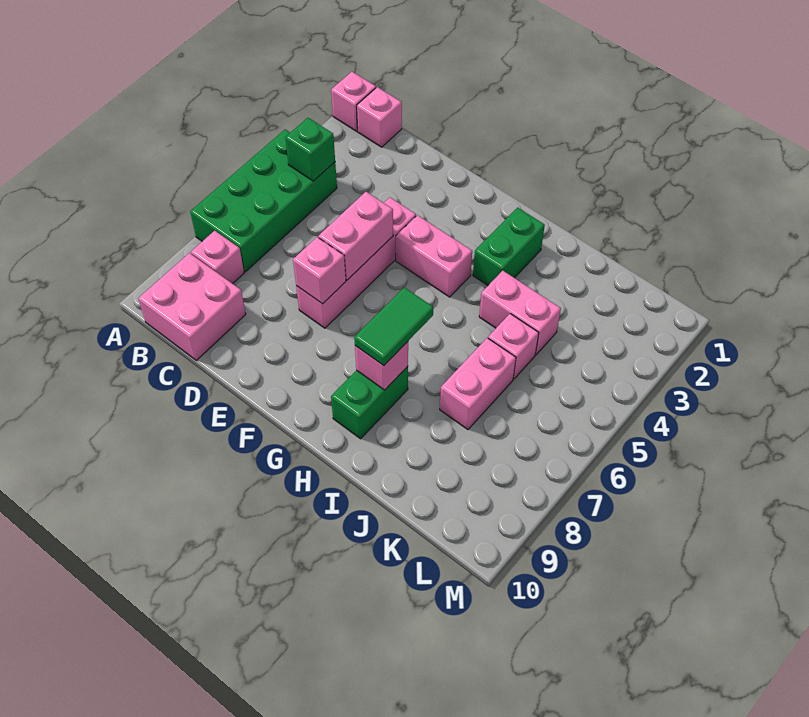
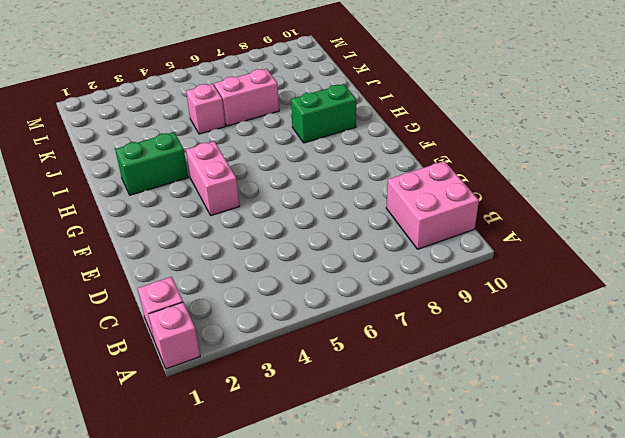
none -> green brick A4:B7 level 1
none -> pink brick B8 level 1
none -> pink brick E4:E7 level 1

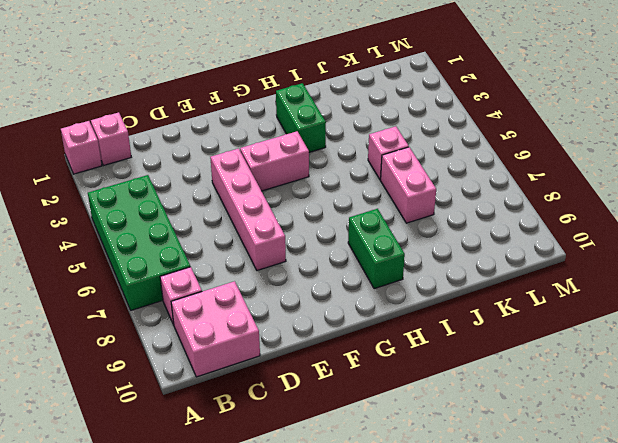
none -> pink brick I4:J4 level 1
none -> green brick B4 level 2
none -> pink brick E5:E6 level 2

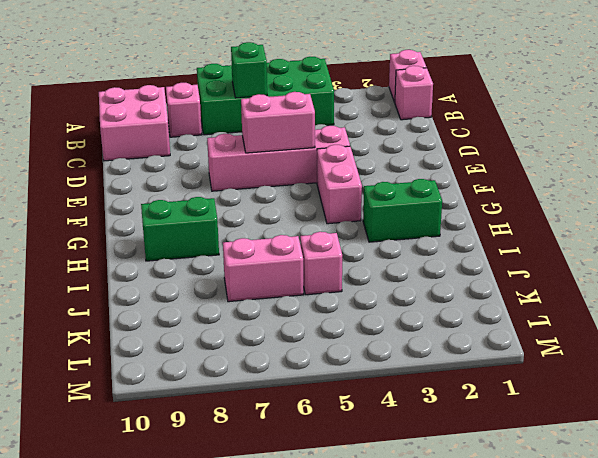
green brick B6 level 2 -> green brick B4 level 2
none -> pink brick I4:J4 level 1
none -> pink brick E7 level 2
none -> pink brick H8 level 2

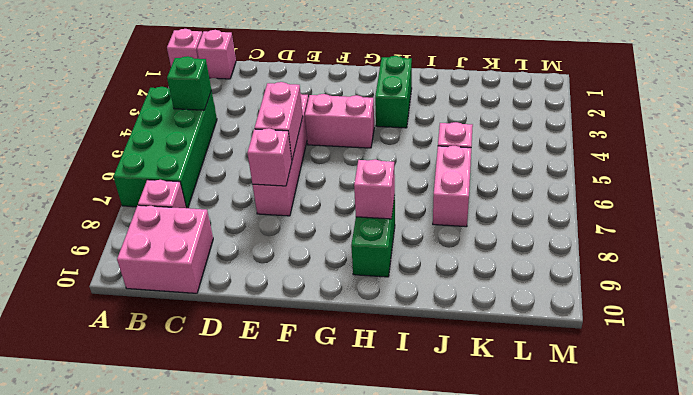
none -> pink brick I4:J4 level 1
none -> green tile H7:H8 level 3

